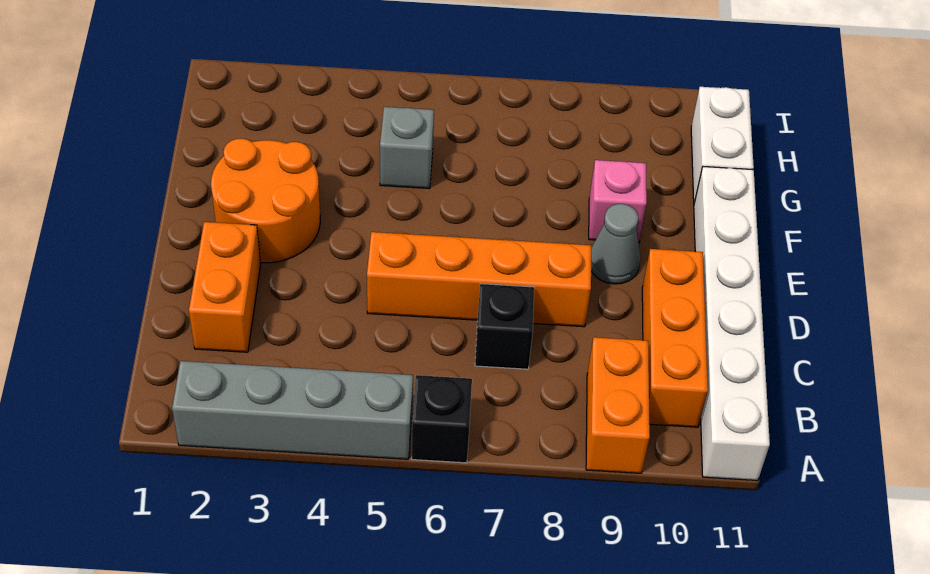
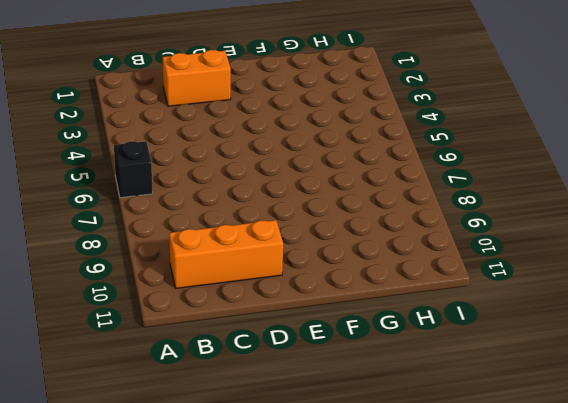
none -> grey brick A2:A5 level 1
none -> orange brick A9:B9 level 1
none -> white brick A11:F11 level 1

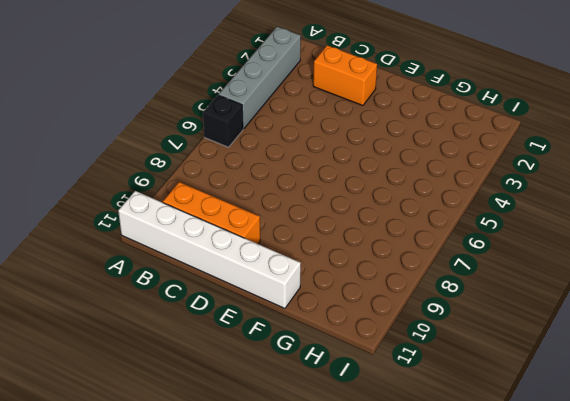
none -> orange brick A9:B9 level 1
none -> black brick C7 level 1
none -> orange brick D5:D8 level 1

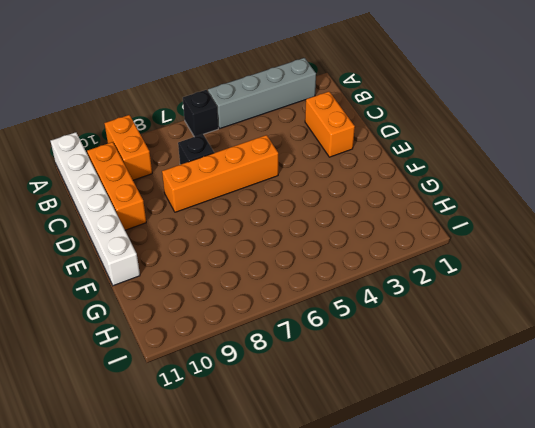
none -> orange round brick E2:F3 level 1
none -> grey cone E9 level 1
none -> pink brick F9 level 1

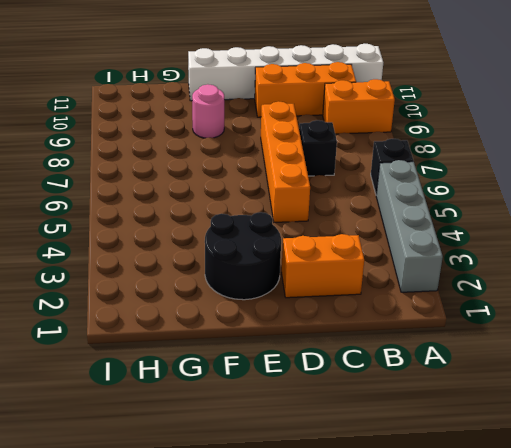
black round brick E2:F3 level 1 -> orange round brick E2:F3 level 1
pink round brick F9 level 1 -> pink brick F9 level 1
none -> grey cone E9 level 1
none -> grey brick G5 level 1
none -> white brick G11:H11 level 1

